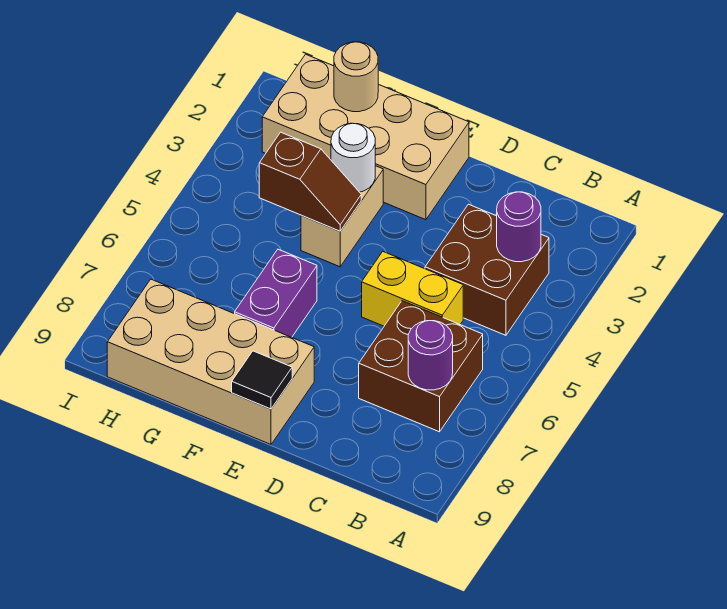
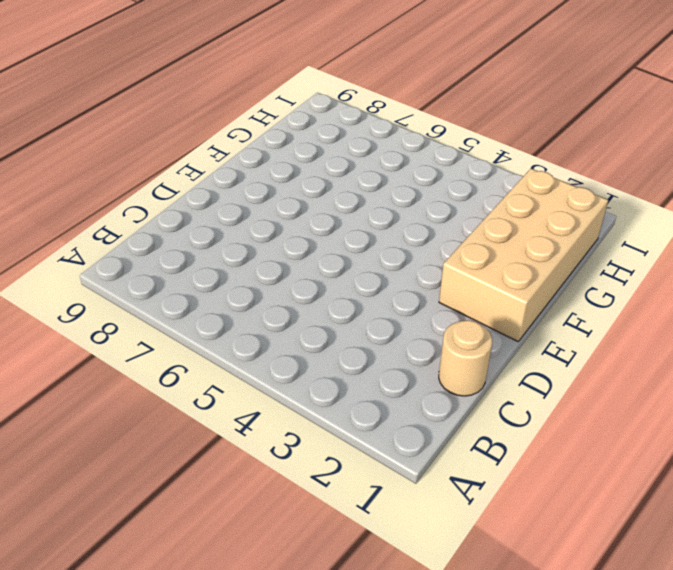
tan round brick C1 level 1 -> tan round brick G1 level 2
none -> brown brick B3:C4 level 1
none -> brown brick B6:C7 level 1
none -> yellow brick C5:D5 level 1

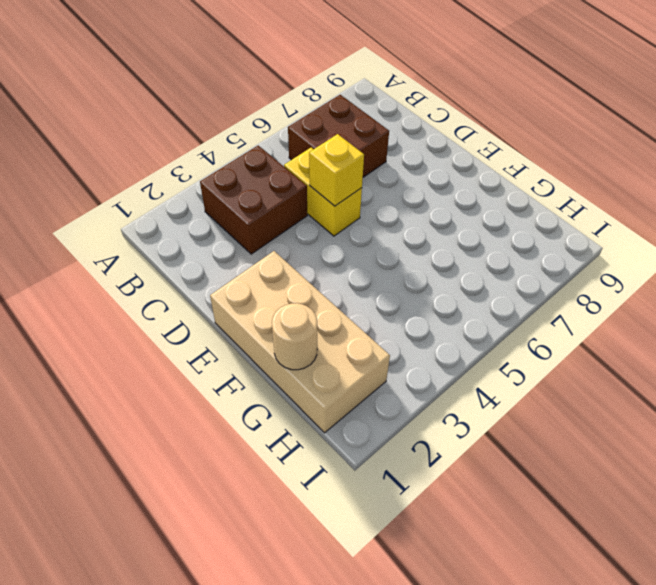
yellow brick D5 level 2 -> none
none -> tan brick E8:H9 level 1
none -> tan brick F3:F4 level 1
none -> purple brick F6:F7 level 1

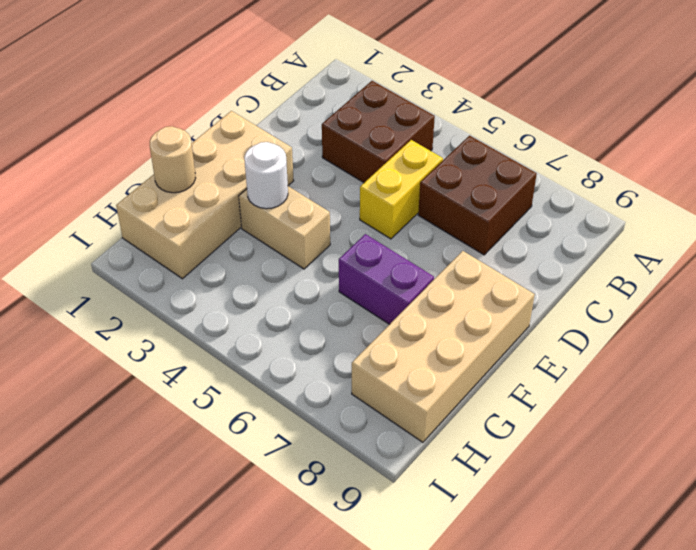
none -> purple round brick B3 level 2
none -> purple round brick B7 level 2
none -> black tile E9 level 2

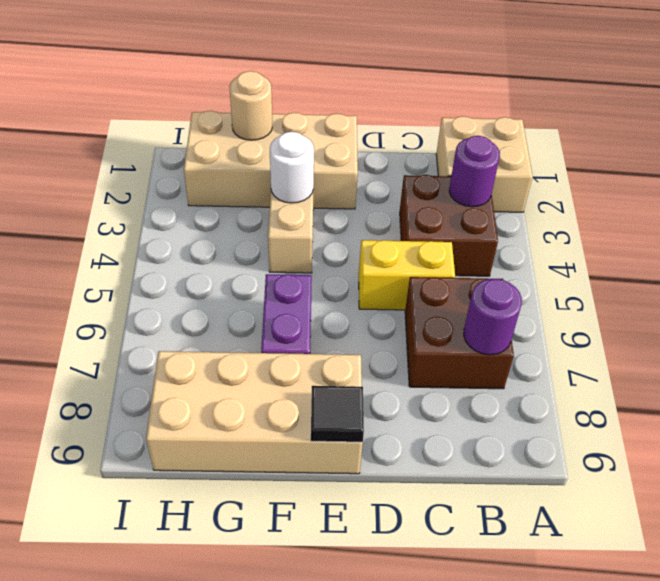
tan brick A1:B2 level 1 -> none
none -> brown slope F4:G4 level 2 top G

